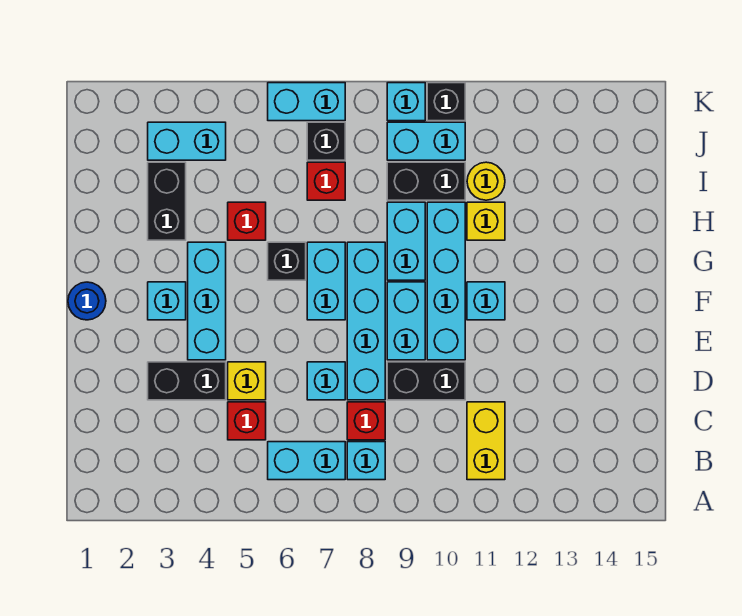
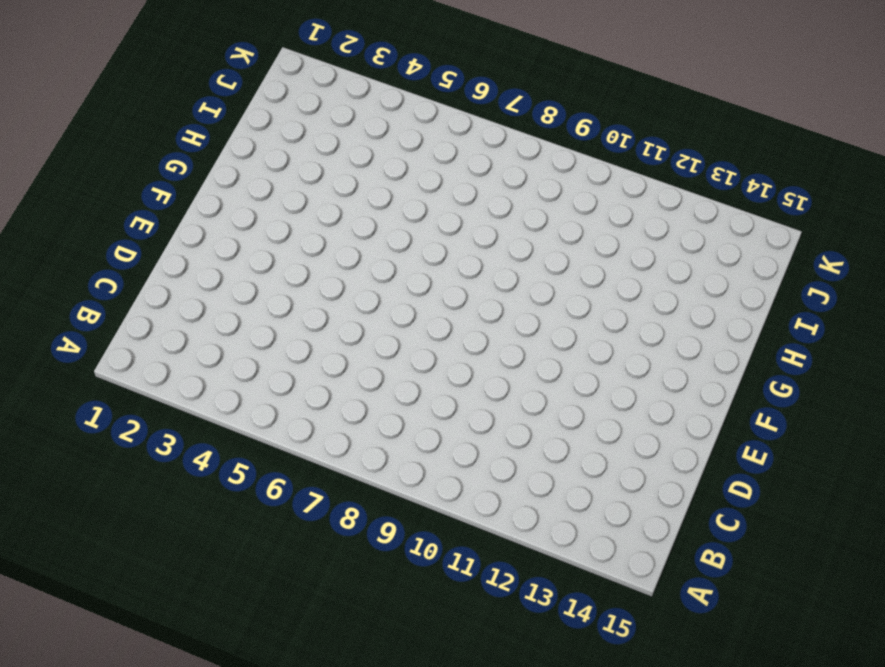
none -> cyan brick B6:B7 level 1
none -> cyan brick B8 level 1
none -> yellow brick B11:C11 level 1
none -> red brick C5 level 1

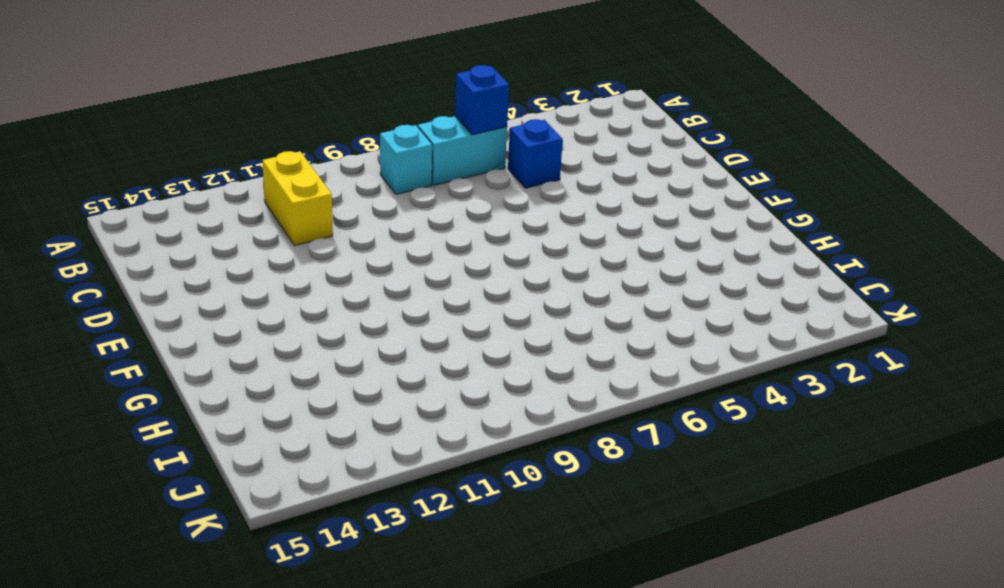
blue brick B6 level 2 -> none
blue brick C5 level 1 -> red brick C5 level 1
none -> red brick C8 level 1
none -> black brick D3:D4 level 1
none -> yellow brick D5 level 1
none -> cyan brick D7 level 1

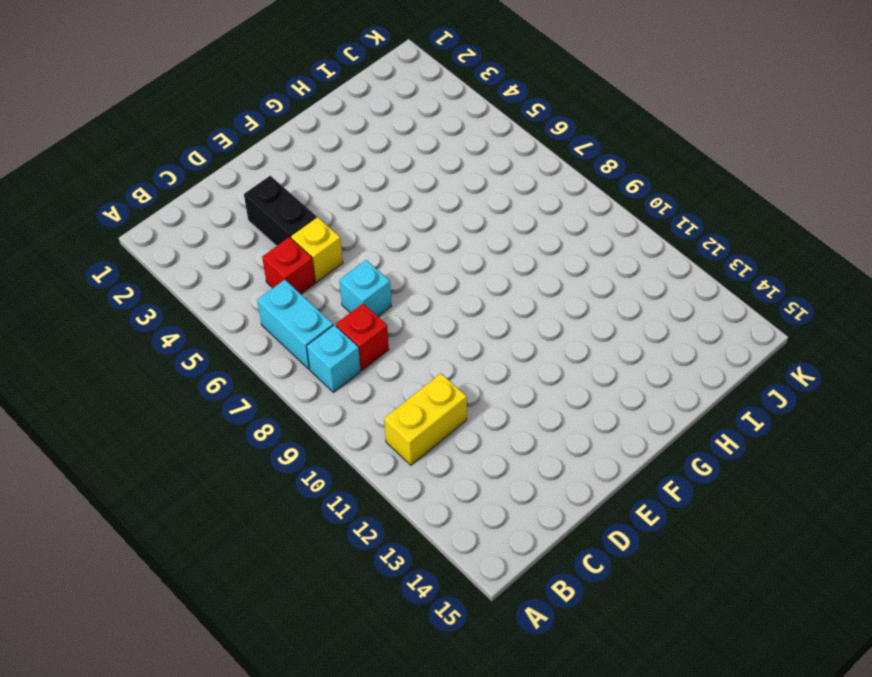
none -> cyan brick D8:G8 level 1
none -> black brick D9:D10 level 1
none -> cyan brick E4:G4 level 1
none -> cyan brick E9:F9 level 1

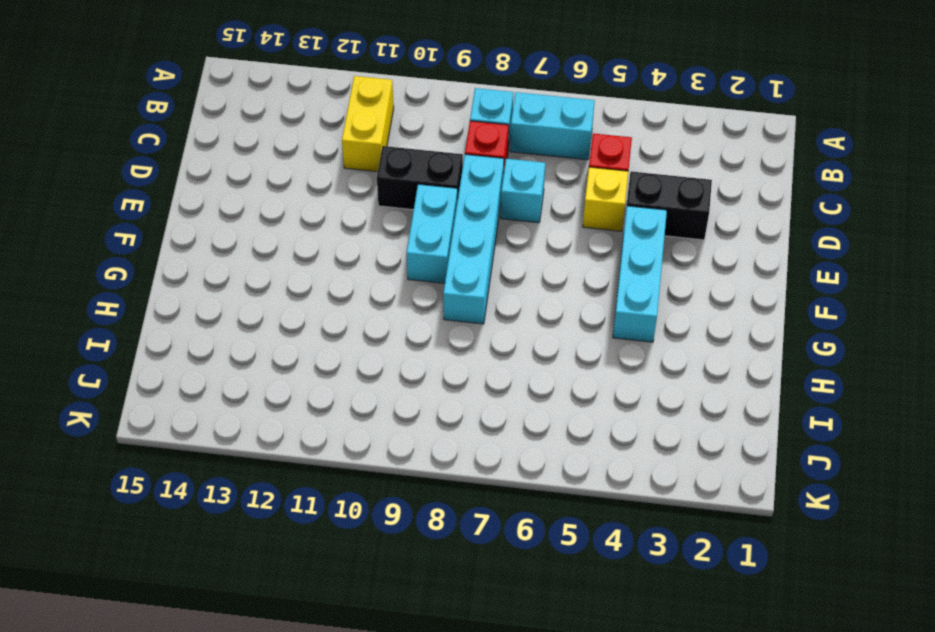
none -> cyan brick E10:H10 level 1
none -> blue round brick F1 level 1
none -> cyan brick F3 level 1
none -> cyan brick F7:G7 level 1

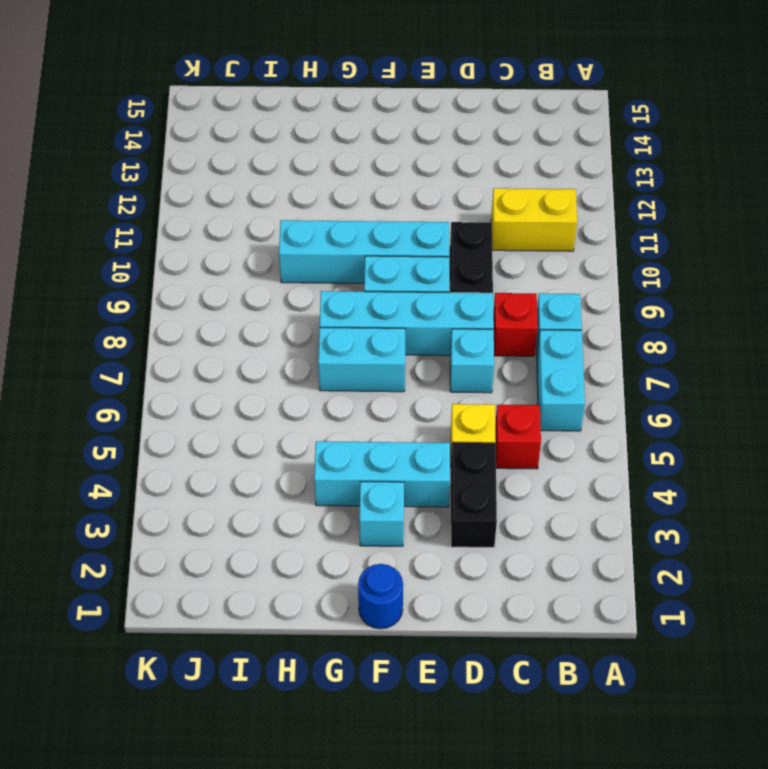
none -> cyan brick F11 level 1
none -> black brick G6 level 1
none -> cyan brick G9:H9 level 1
none -> black brick H3:I3 level 1

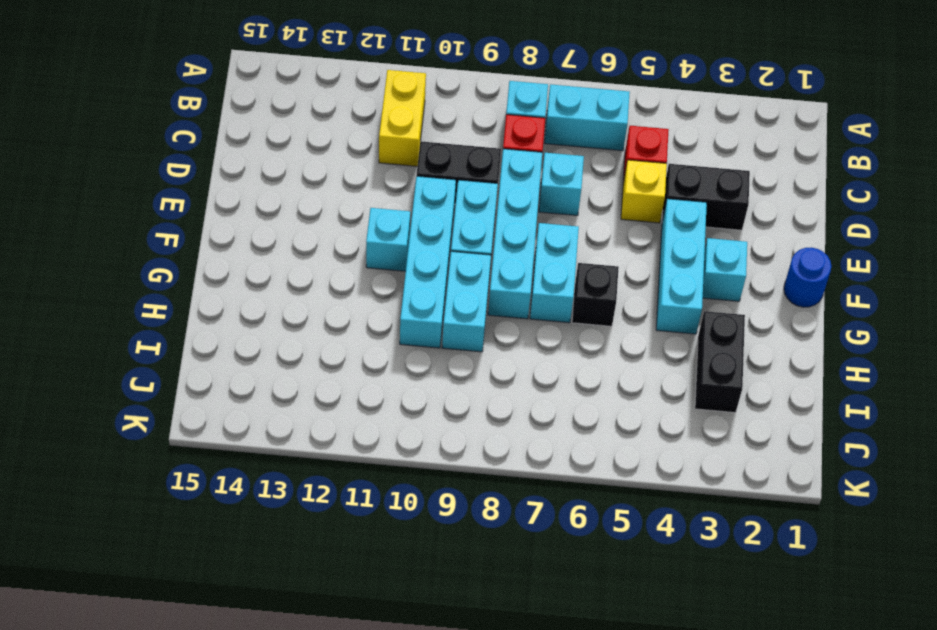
none -> red brick H5 level 1
none -> yellow brick H11 level 1
none -> red brick I7 level 1
none -> black brick I9:I10 level 1

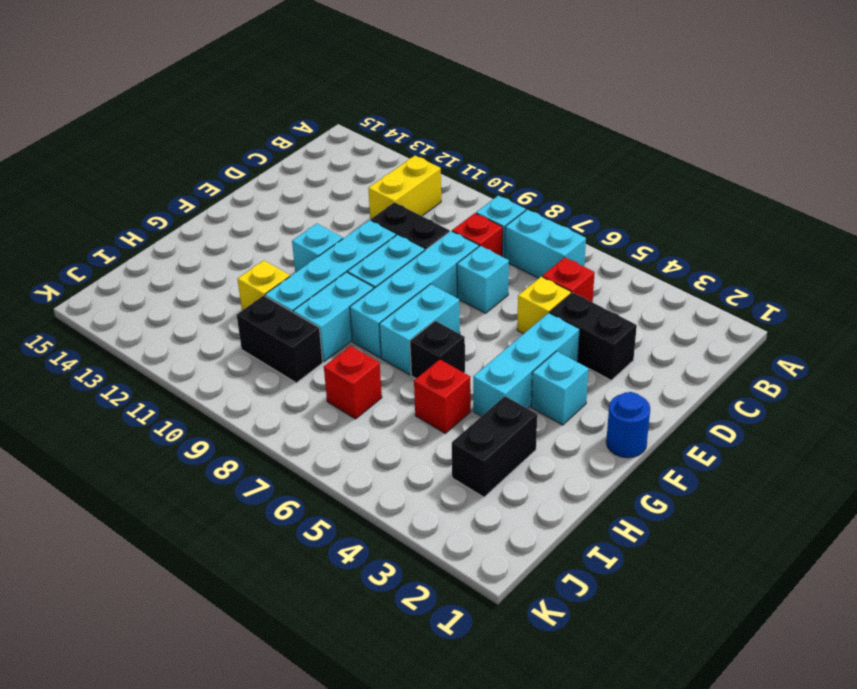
none -> yellow round brick I11 level 1
none -> cyan brick J3:J4 level 1
none -> black brick J7 level 1
none -> cyan brick J9:J10 level 1

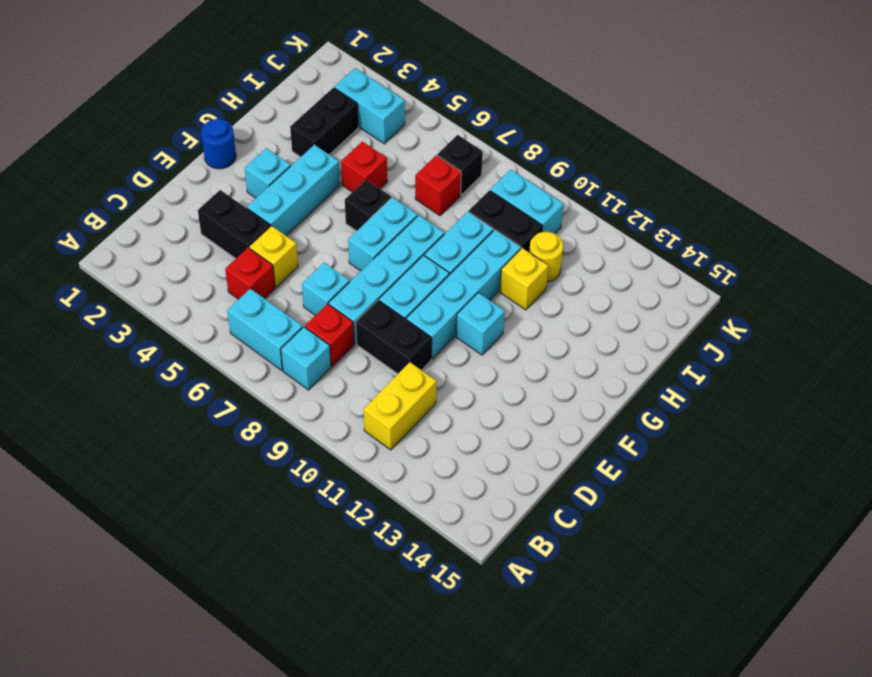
none -> cyan brick K6:K7 level 1
none -> cyan brick K9 level 1
none -> black brick K10 level 1

